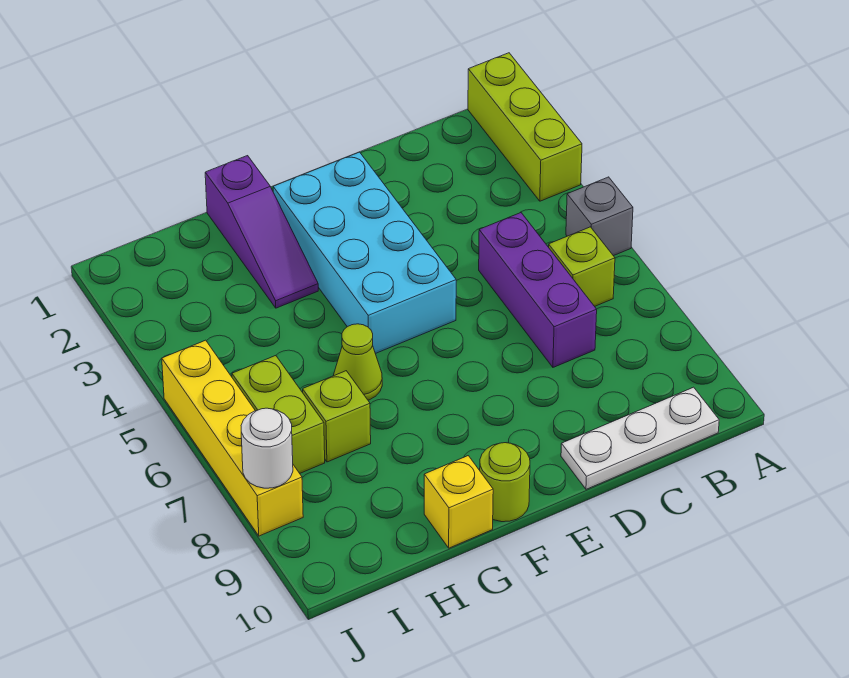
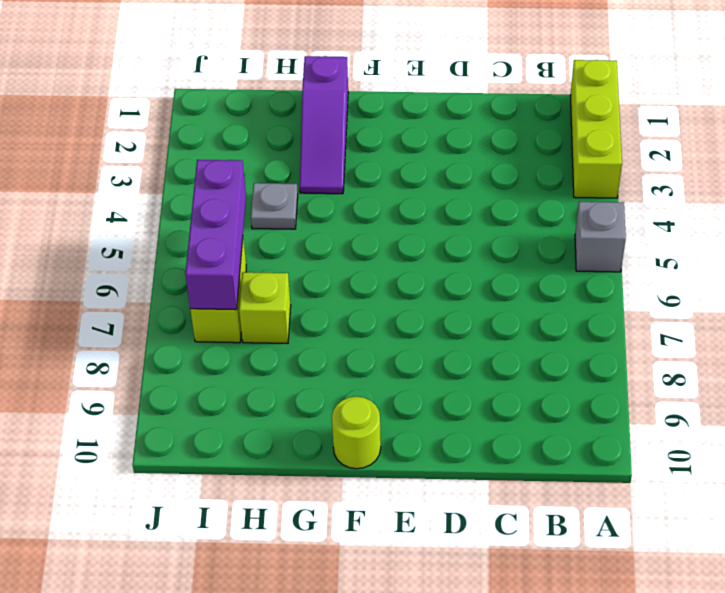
grey plate H4 level 1 -> none
purple brick I5:I7 level 2 -> purple brick C5:C7 level 1
none -> lime brick B6 level 1
none -> white plate B10:D10 level 1
none -> cyan brick E2:F5 level 1

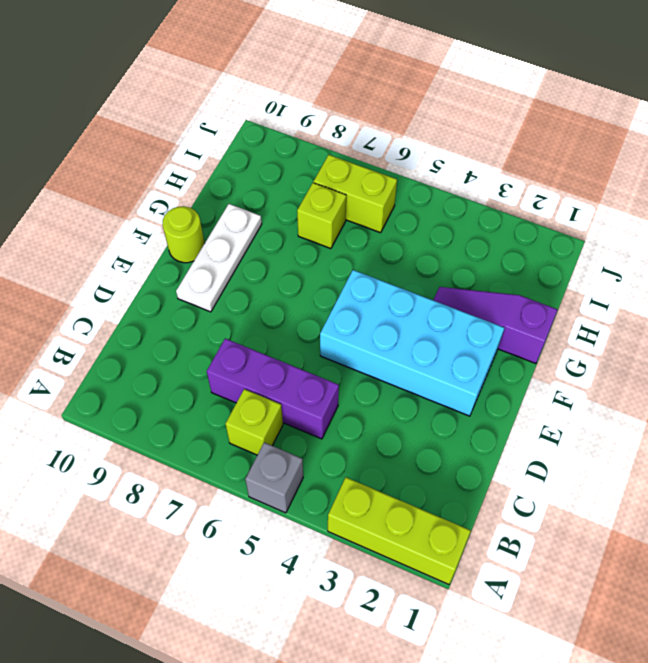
white plate E9:G9 level 1 -> white plate B10:D10 level 1
none -> lime cone G6 level 1
none -> yellow brick G10 level 1
none -> yellow brick J5:J8 level 1

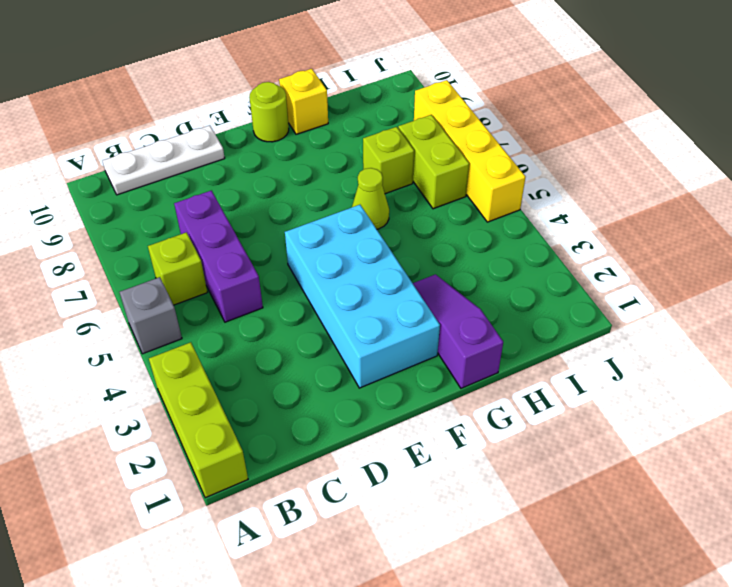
none -> white round brick J8 level 2

